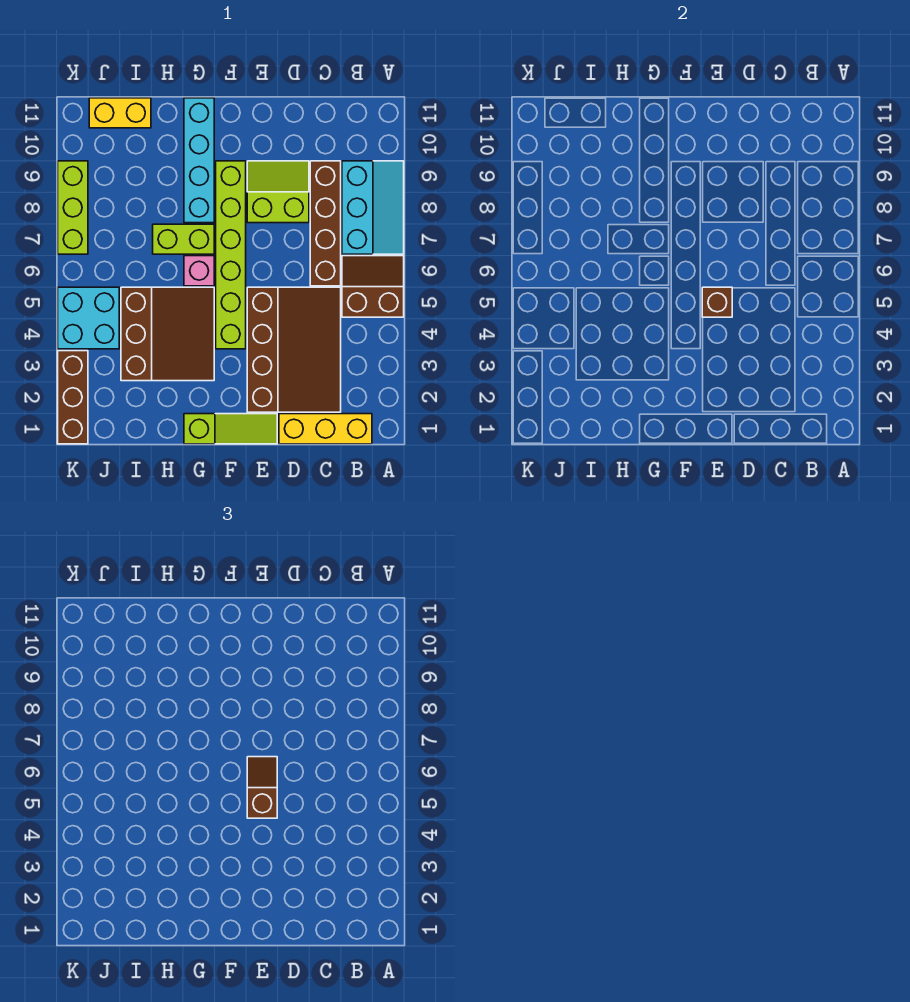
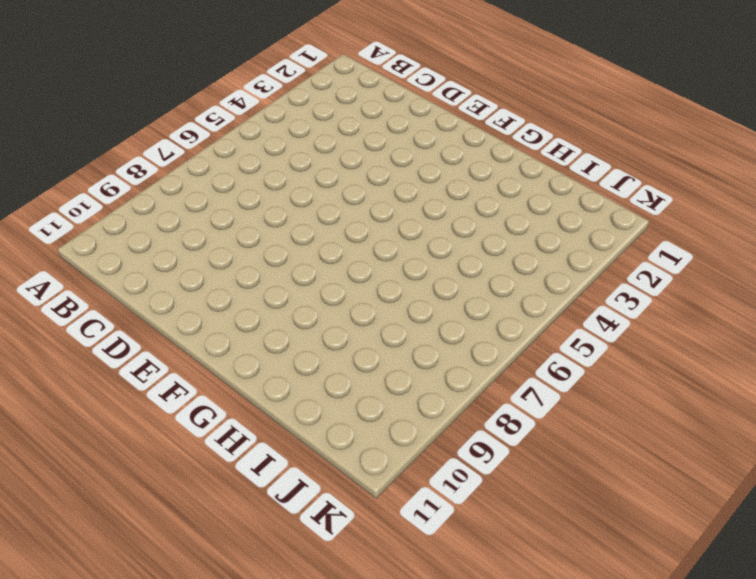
none -> brown slope A5:B6 level 1 top 5
none -> cyan slope A7:B9 level 1 top B
none -> yellow brick B1:D1 level 1

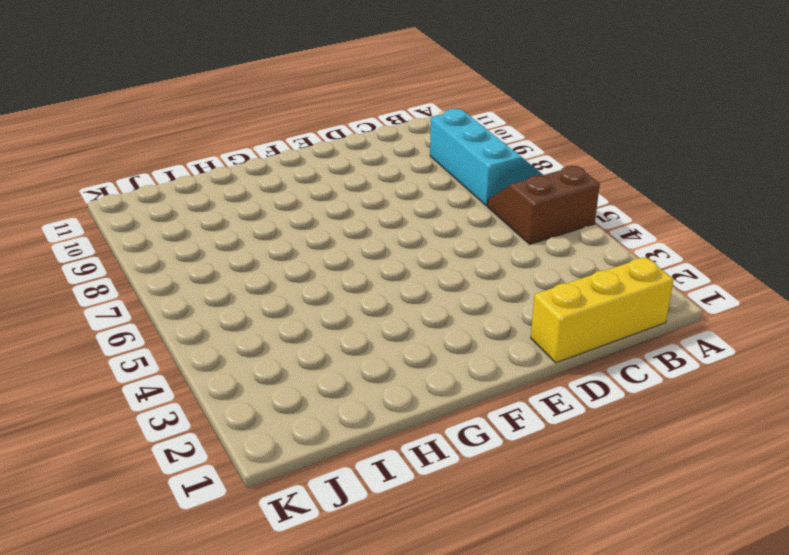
none -> brown slope C2:E5 level 1 top E
none -> brown brick C6:C9 level 1
none -> lime slope D8:E9 level 1 top 8

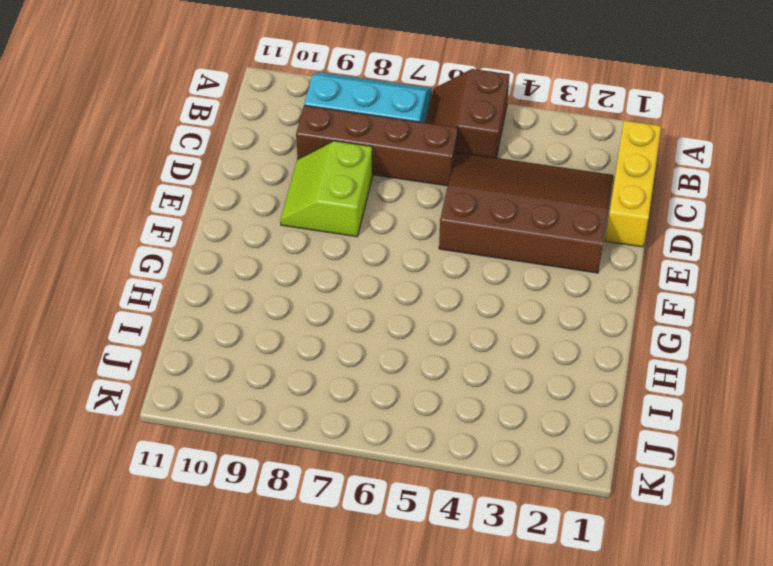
none -> lime slope E1:G1 level 1 top G
none -> lime brick F4:F9 level 1
none -> brown slope G3:I5 level 1 top I

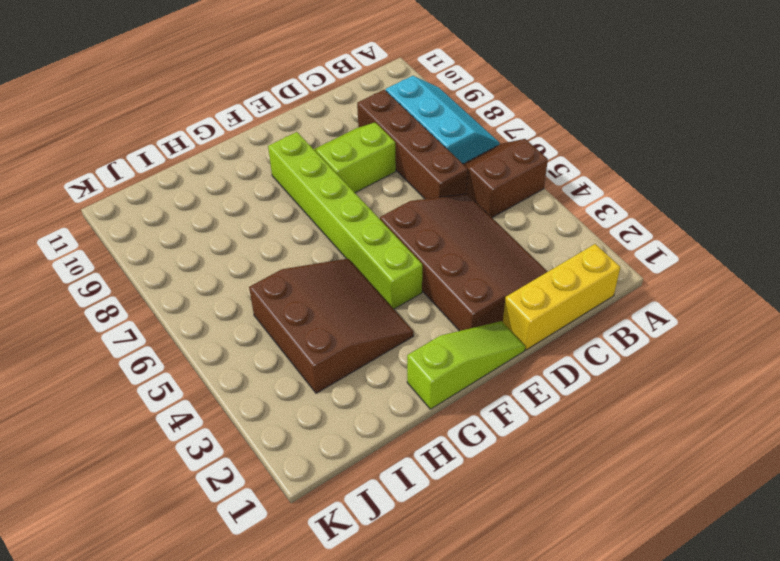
none -> pink brick G6 level 1
none -> lime brick G7:H7 level 1
none -> cyan brick G8:G11 level 1

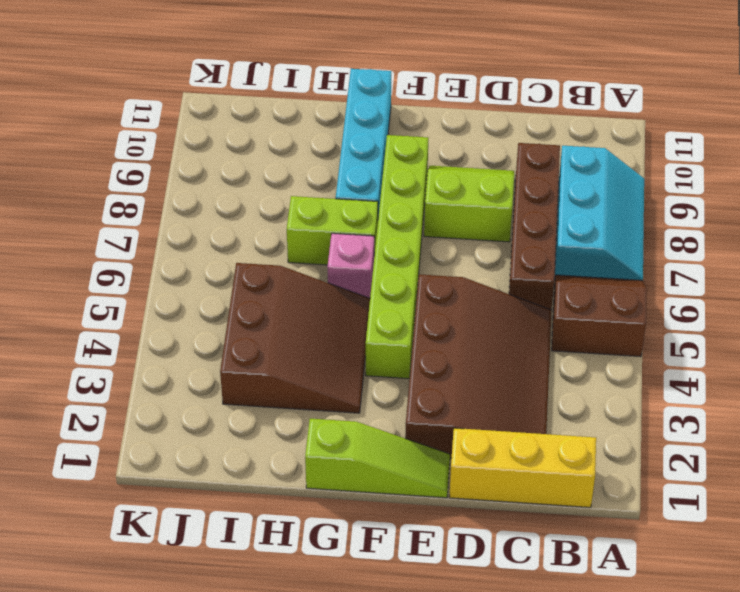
none -> yellow brick I11:J11 level 1
none -> cyan brick J4:K5 level 1
none -> brown brick K1:K3 level 1

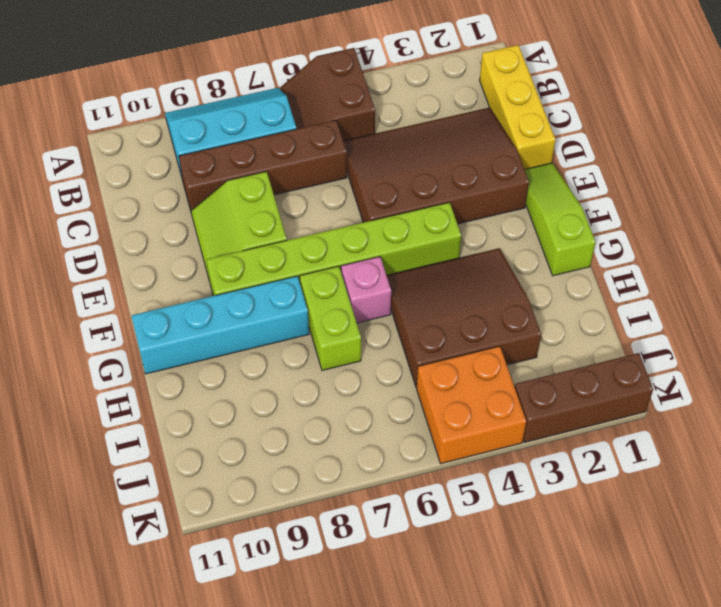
orange brick J4:K5 level 1 -> cyan brick J4:K5 level 1
none -> yellow brick I11:J11 level 1
none -> lime brick K7:K9 level 1
none -> brown brick E5 level 2

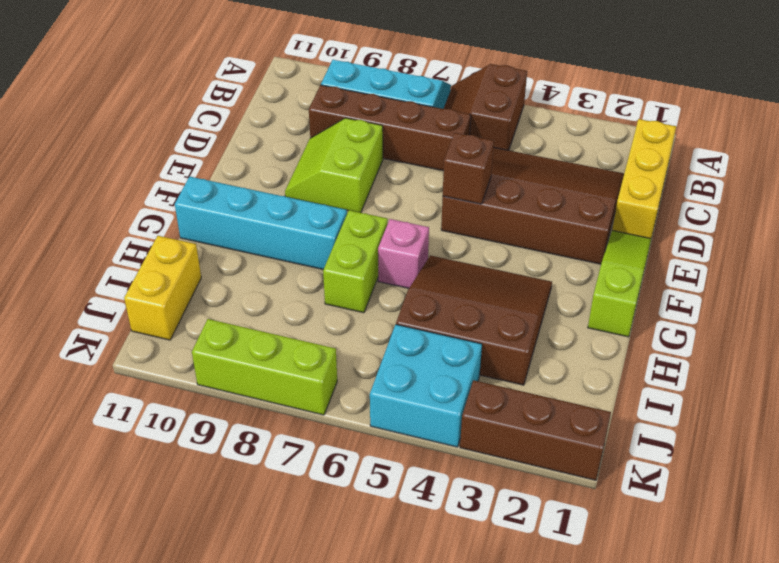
none -> lime brick F4:F9 level 1
none -> brown slope E5:E6 level 3 top 5

